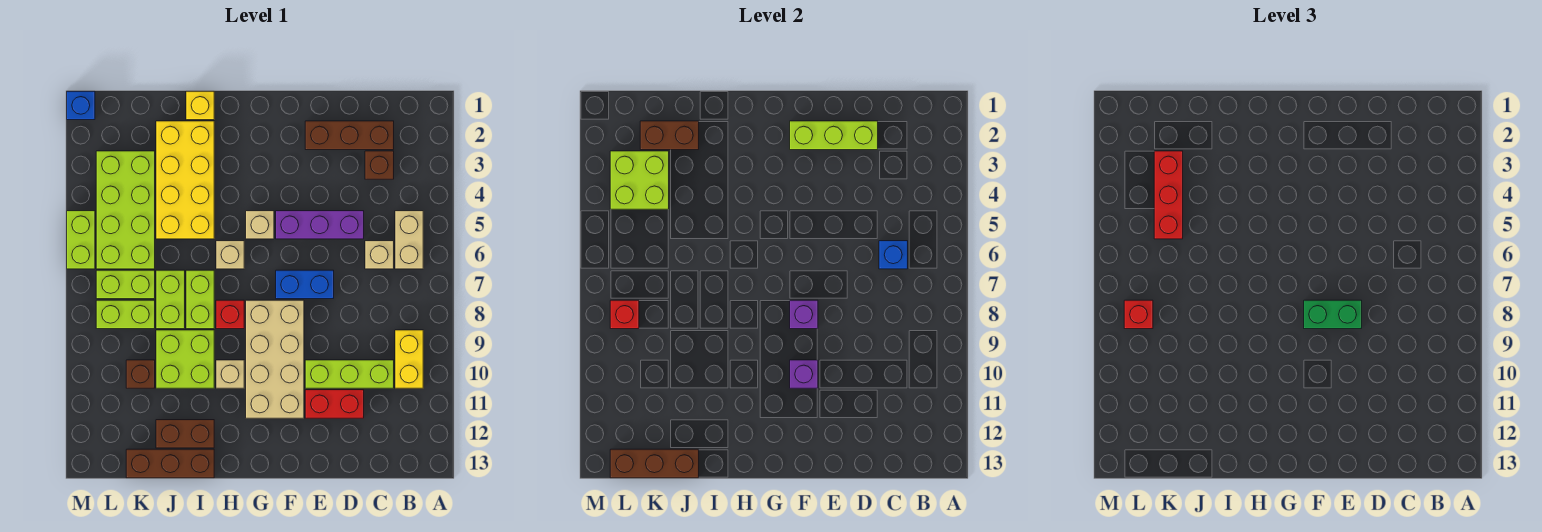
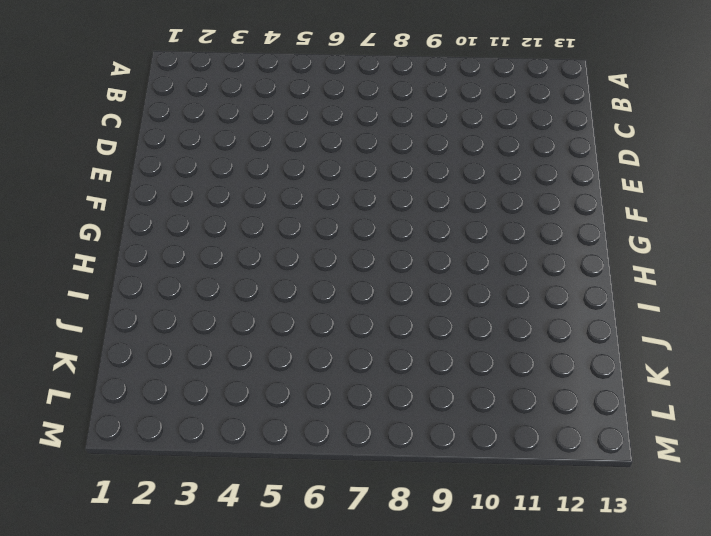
none -> tan brick B5:B6 level 1
none -> yellow brick B9:B10 level 1
none -> brown brick C2:E2 level 1
none -> brown brick C3 level 1

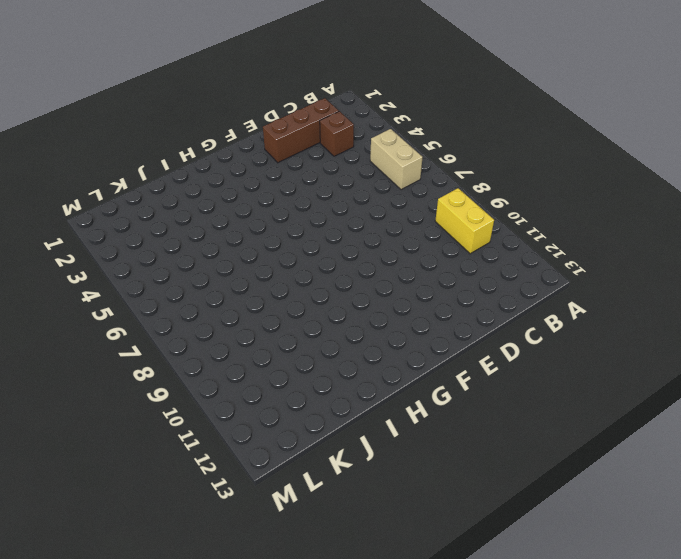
none -> tan brick C6 level 1
none -> lime brick C10:E10 level 1
none -> purple brick D5:F5 level 1
none -> red brick D11:E11 level 1

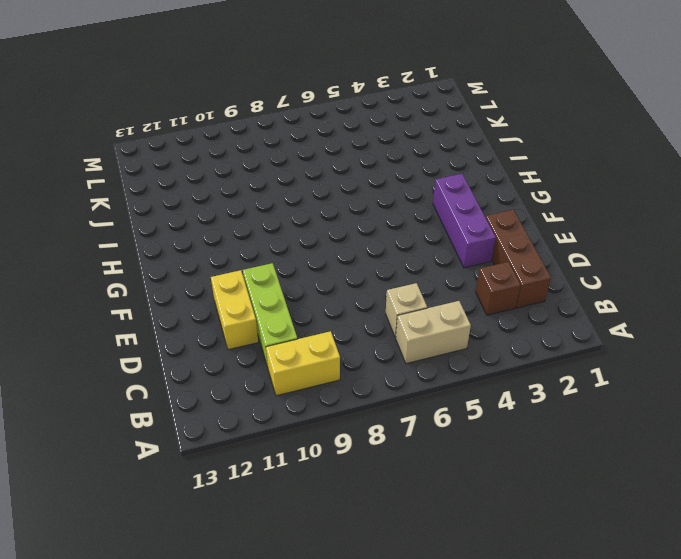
yellow brick D11:E11 level 1 -> red brick D11:E11 level 1
purple brick E3:G3 level 1 -> purple brick D5:F5 level 1
none -> blue brick E7:F7 level 1
none -> tan brick F8:G11 level 1
none -> tan brick G5 level 1
none -> tan brick H6 level 1

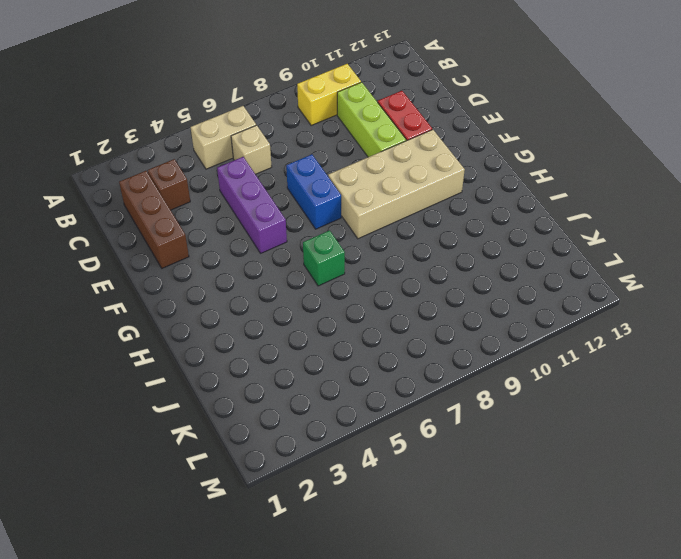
green brick H6 level 1 -> tan brick H6 level 1
none -> tan brick G5 level 1
none -> red brick H8 level 1
none -> tan brick H10 level 1
none -> yellow brick I1 level 1

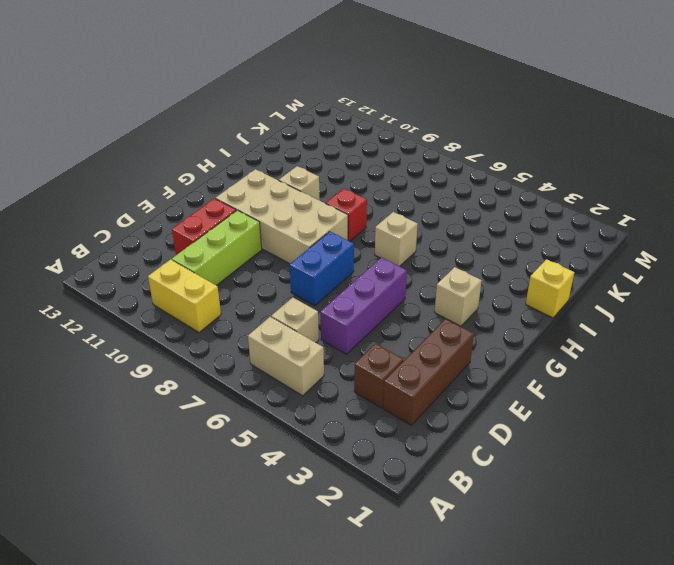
tan brick G3 level 1 -> tan brick G5 level 1
none -> yellow brick I2:J5 level 1
none -> lime brick I7:I8 level 1
none -> lime brick I9:J10 level 1
none -> brown brick I12:J12 level 1

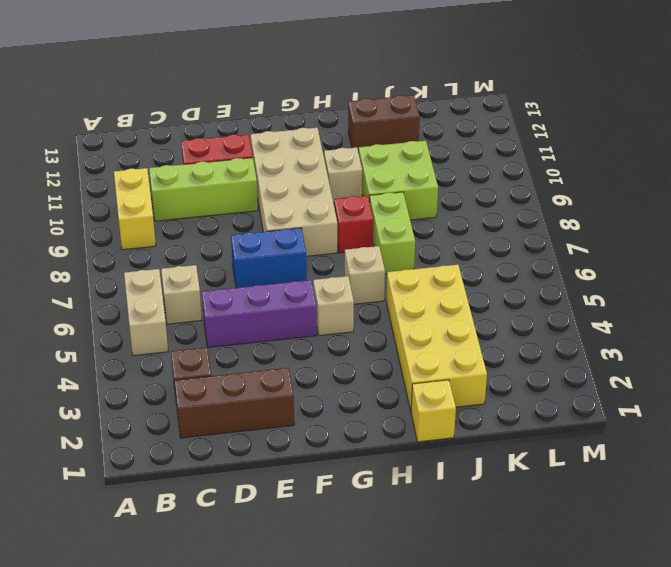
none -> brown brick I13:K13 level 1
none -> lime brick J7:J8 level 1
none -> lime brick K3:L6 level 1
none -> lime brick K7:L7 level 1

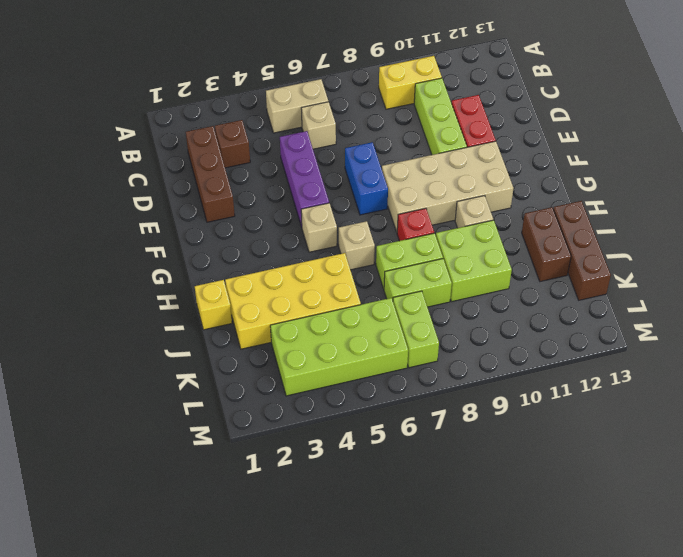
none -> lime brick K8:L8 level 1
none -> brown brick K10 level 1
none -> blue brick M1 level 1
none -> lime brick M5:M6 level 1

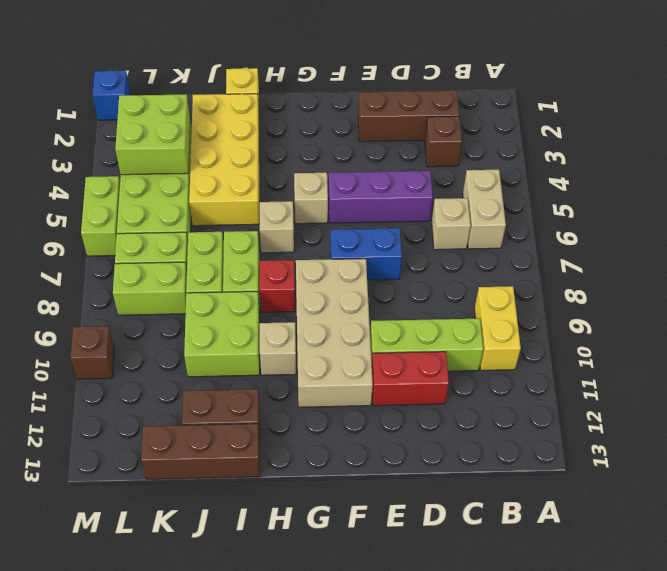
brown brick M10 level 1 -> brown brick K10 level 1
none -> blue brick C6 level 2
none -> lime brick D2:F2 level 2
none -> purple brick F8 level 2
none -> purple brick F10 level 2

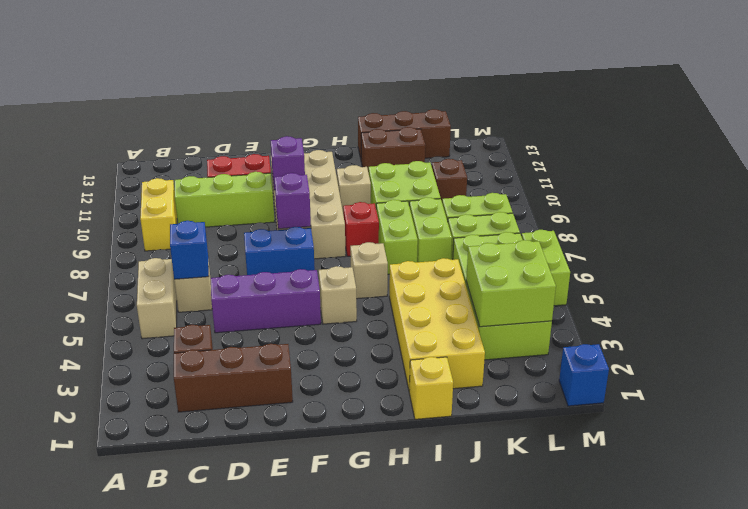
none -> lime brick D2:F2 level 2
none -> brown brick J2:K2 level 2
none -> brown brick J13:L13 level 2
none -> red brick L8 level 2

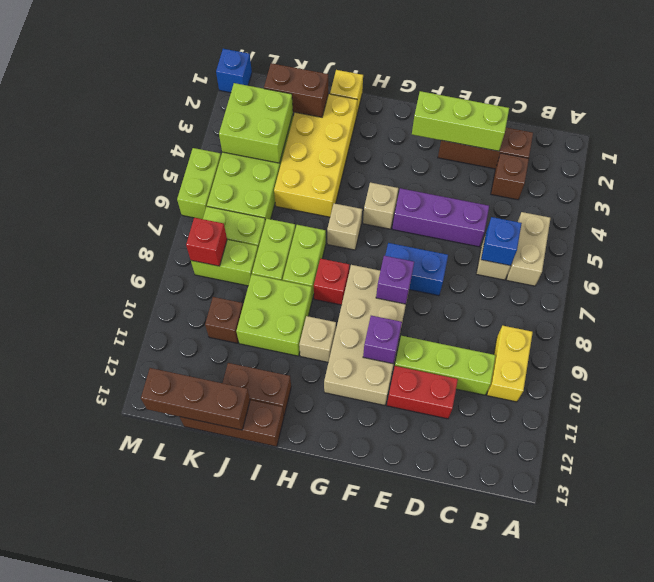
none -> green brick E8:F8 level 3
none -> red brick K3:K5 level 3
none -> red brick L8 level 3

